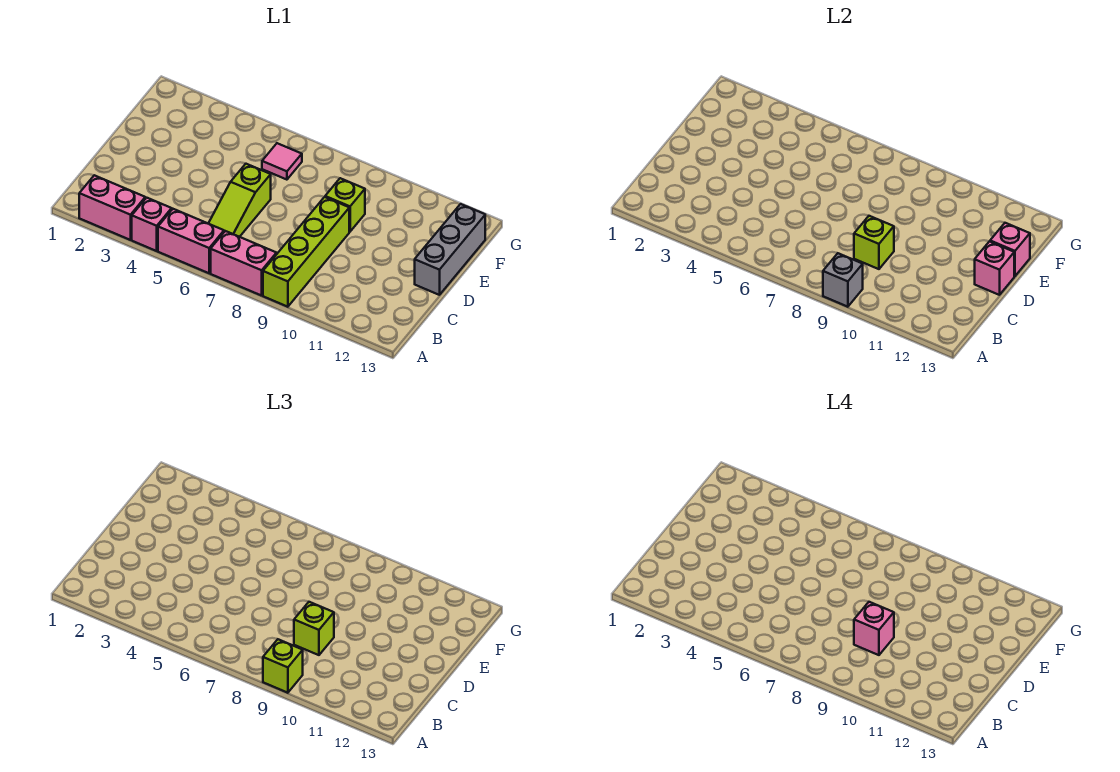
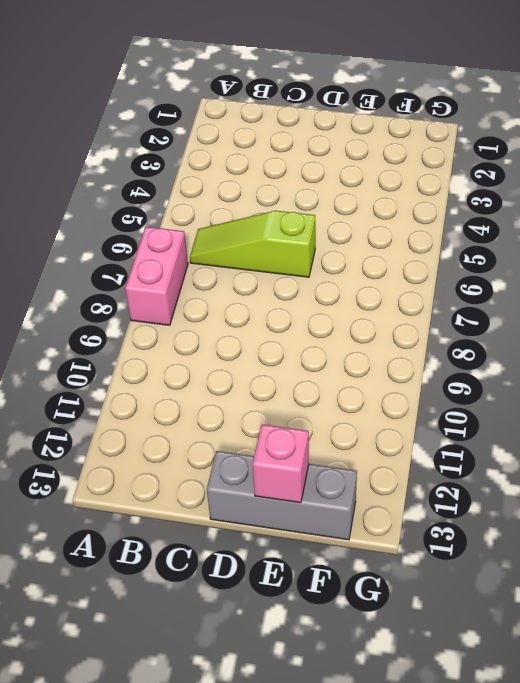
none -> pink brick A2:A3 level 1
none -> pink brick A4 level 1
none -> pink brick A5:A6 level 1

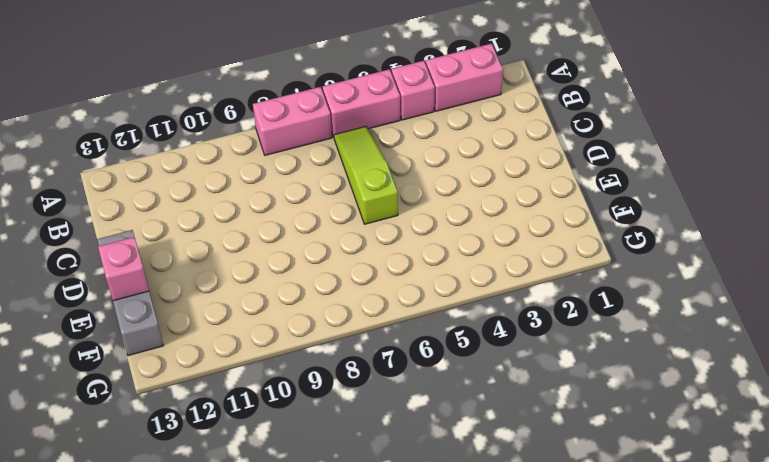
none -> lime brick A9:D9 level 1
none -> lime brick E9 level 1
none -> pink tile F6 level 1

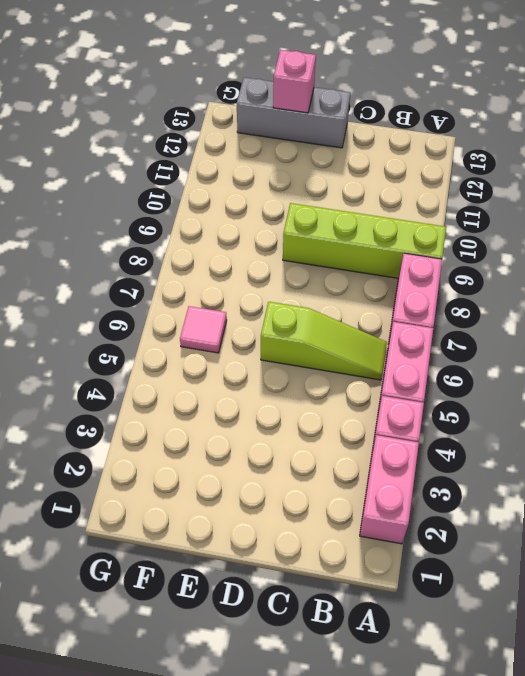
none -> lime brick E9 level 1
none -> grey brick A9 level 2
none -> lime brick C9 level 2

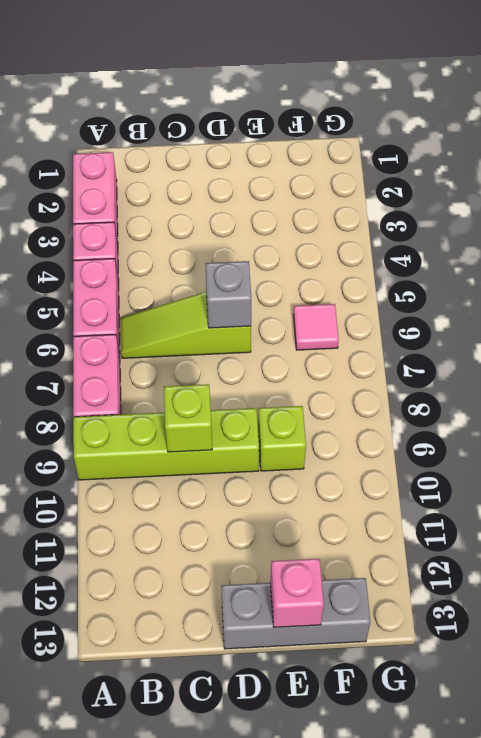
grey brick D6 level 2 -> grey brick A9 level 2
none -> pink brick D13 level 2
none -> lime brick A9 level 3
none -> lime brick C9 level 3

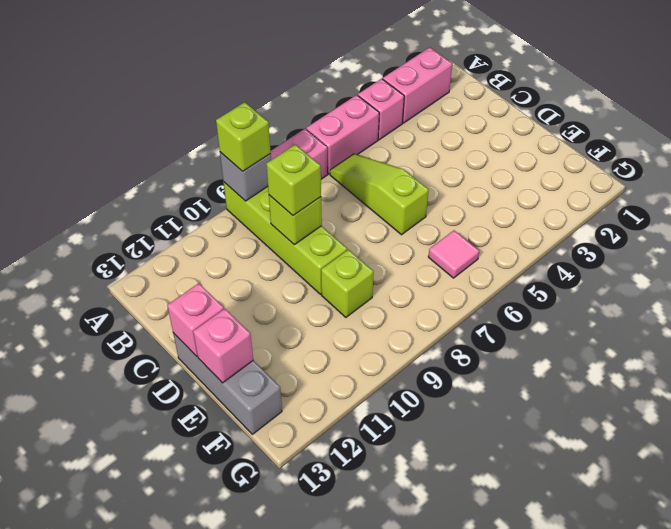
none -> pink brick C9 level 4

